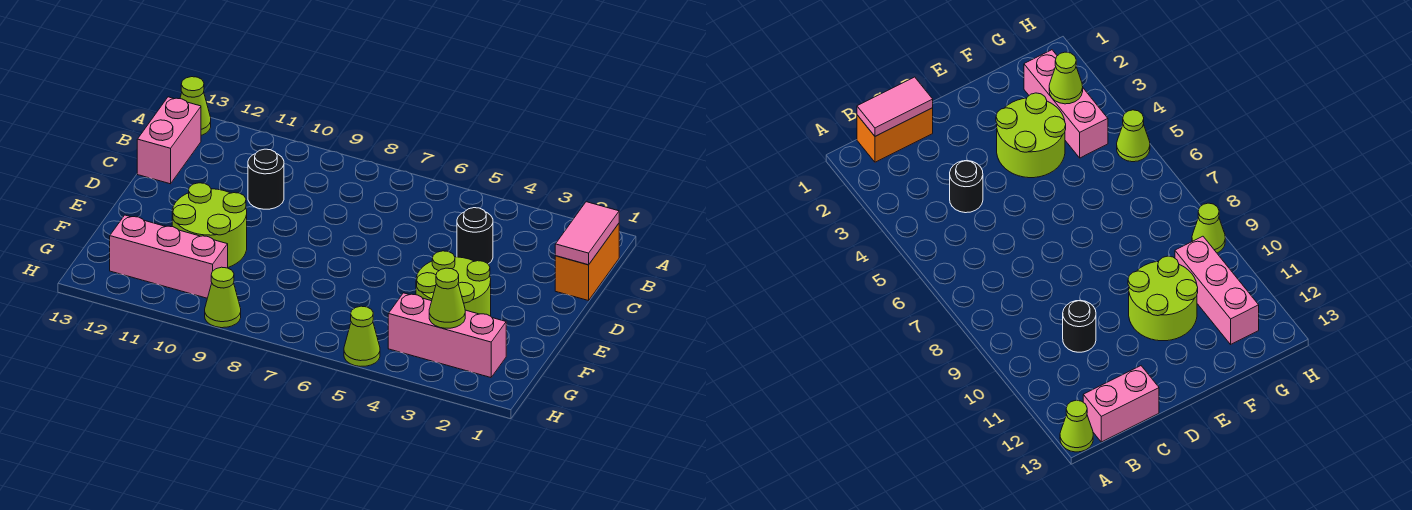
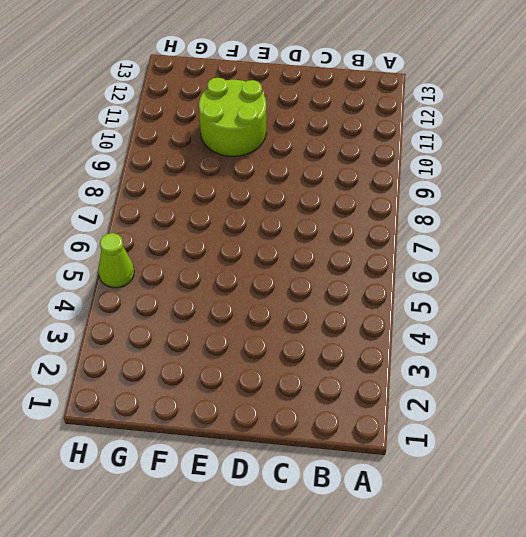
none -> lime cone A13 level 1
none -> orange brick B1:C1 level 1
none -> pink brick B13:C13 level 1

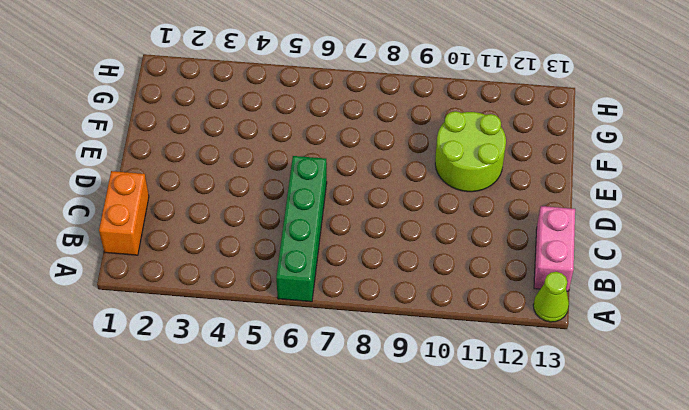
green brick A6:D6 level 1 -> none
none -> black round brick C4 level 1
none -> black round brick C10 level 1
none -> lime round brick E3:F4 level 1

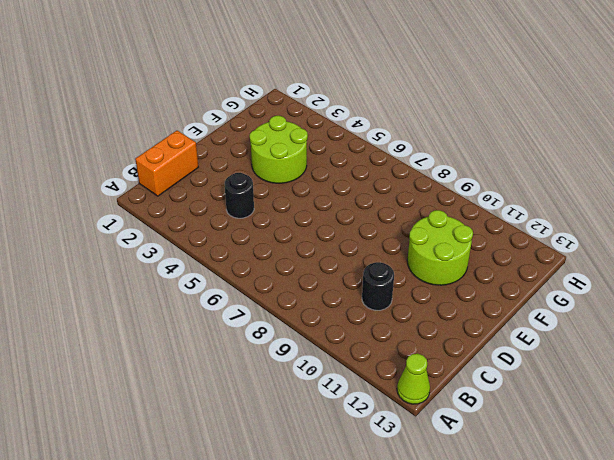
none -> pink brick B13:C13 level 1
none -> pink brick G2:G4 level 1
none -> pink brick G10:G12 level 1

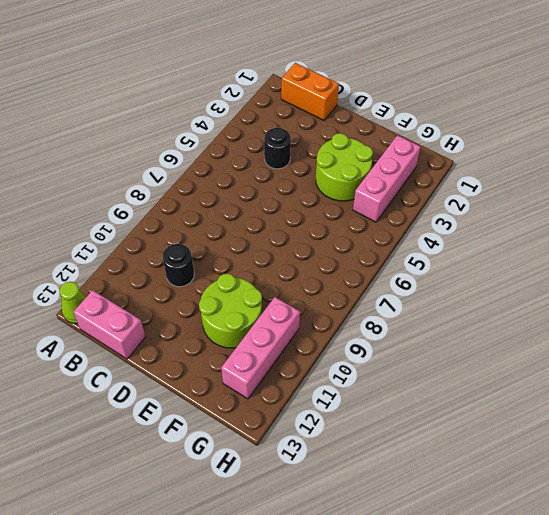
none -> lime cone H5 level 1
none -> lime cone H9 level 1
none -> pink tile B1:C1 level 2

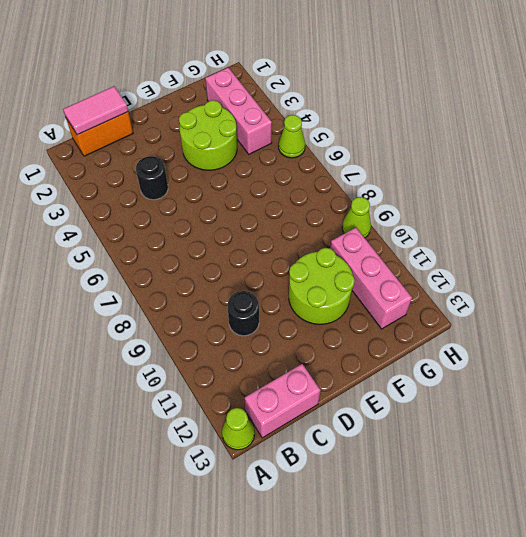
none -> lime cone G3 level 2

